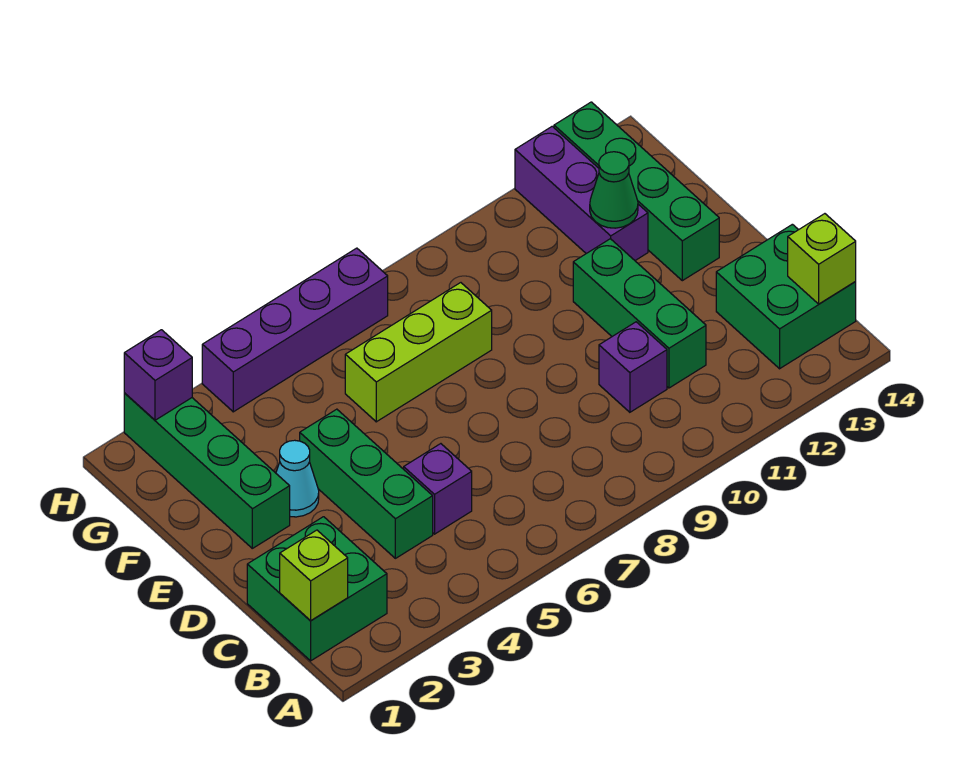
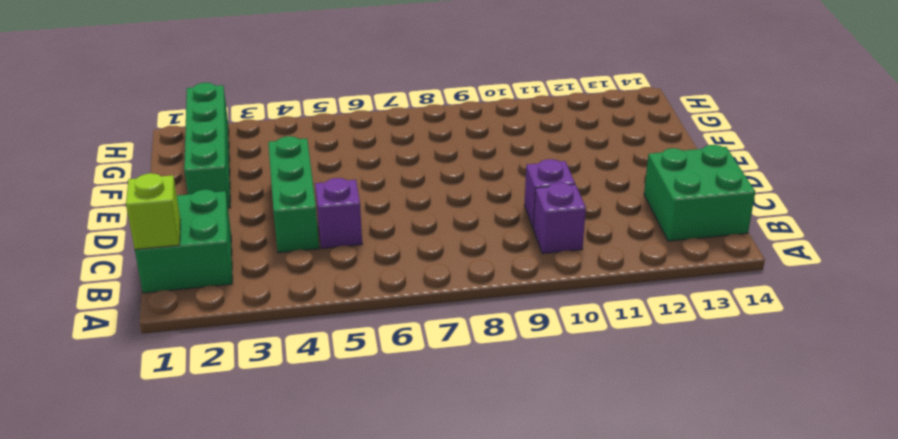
purple brick B10 level 1 -> purple brick H2 level 2
none -> green brick C11:E11 level 1
none -> cyan cone E3 level 1
none -> green brick E13:H13 level 1

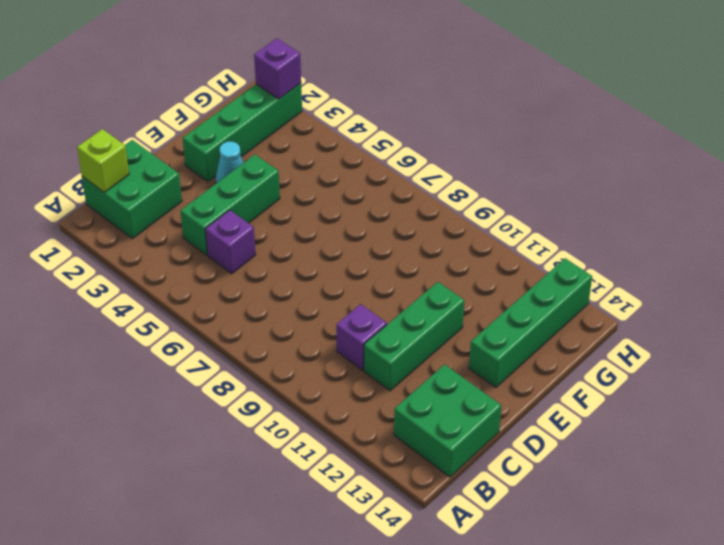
none -> lime brick F6:F8 level 1
none -> purple brick F12:H12 level 1
none -> purple brick H4:H7 level 1

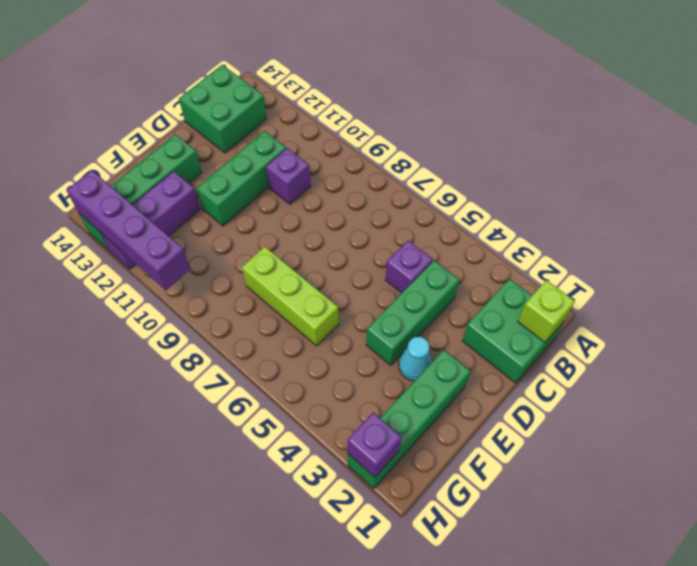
purple brick H10:H13 level 2 -> purple brick H4:H7 level 1
none -> lime brick B14 level 2
none -> green cone F12 level 2

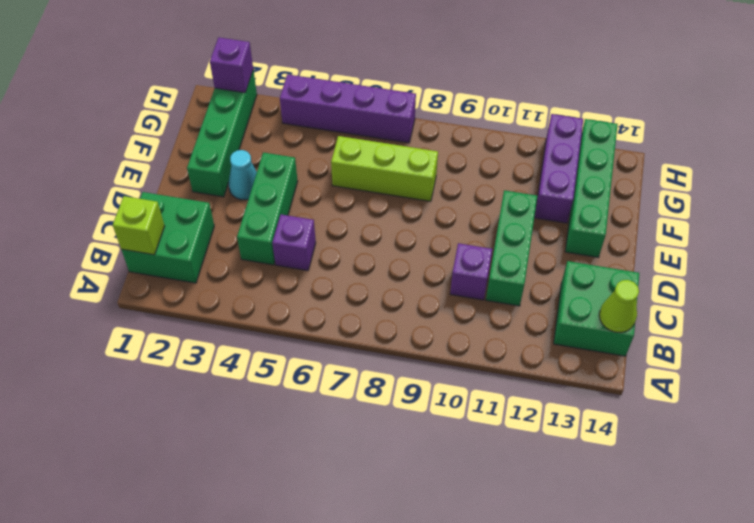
lime cone B14 level 2 -> lime brick B14 level 2
none -> green cone F12 level 2

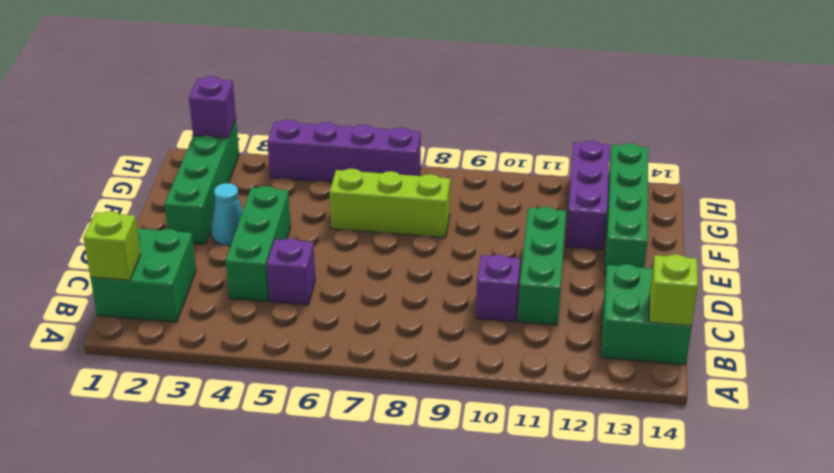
none -> green cone F12 level 2

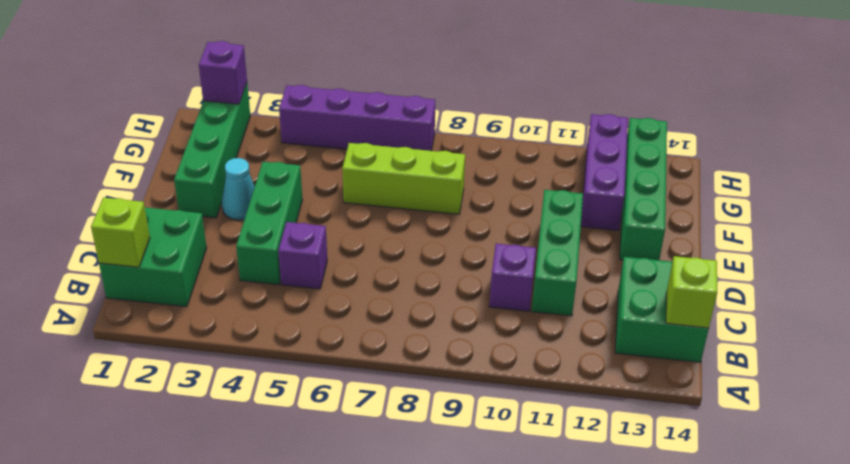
none -> green cone F12 level 2

